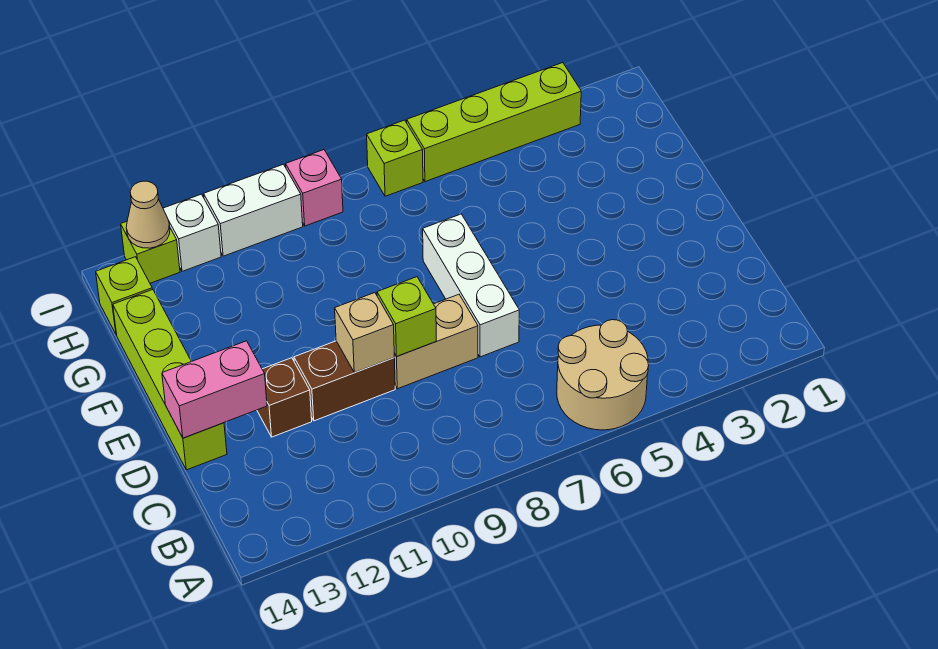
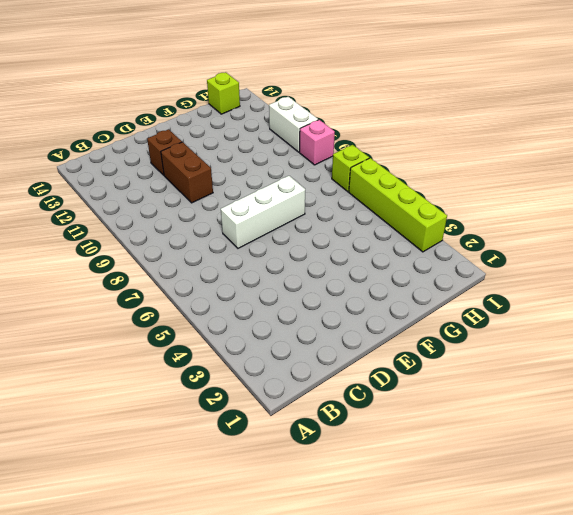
none -> tan round brick A5:B6 level 1
none -> tan brick D8:D9 level 1
none -> lime brick D14:G14 level 1

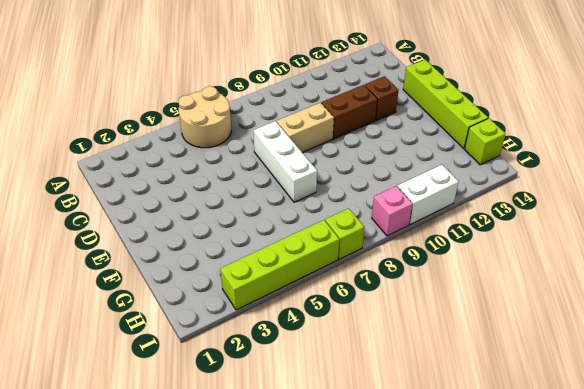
none -> white brick I12 level 1
none -> lime brick I13 level 1
none -> lime brick D9 level 2

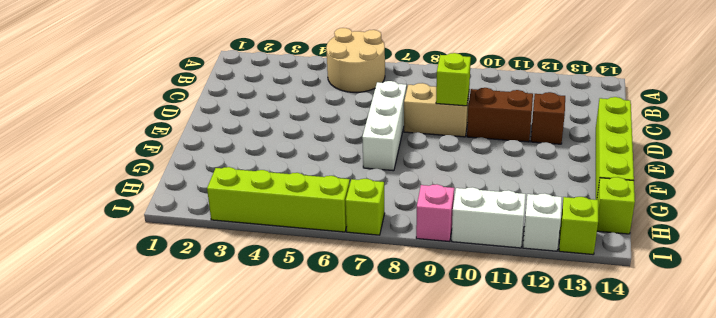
none -> tan brick D10 level 2
none -> pink brick D13:D14 level 2
none -> tan cone I13 level 2

